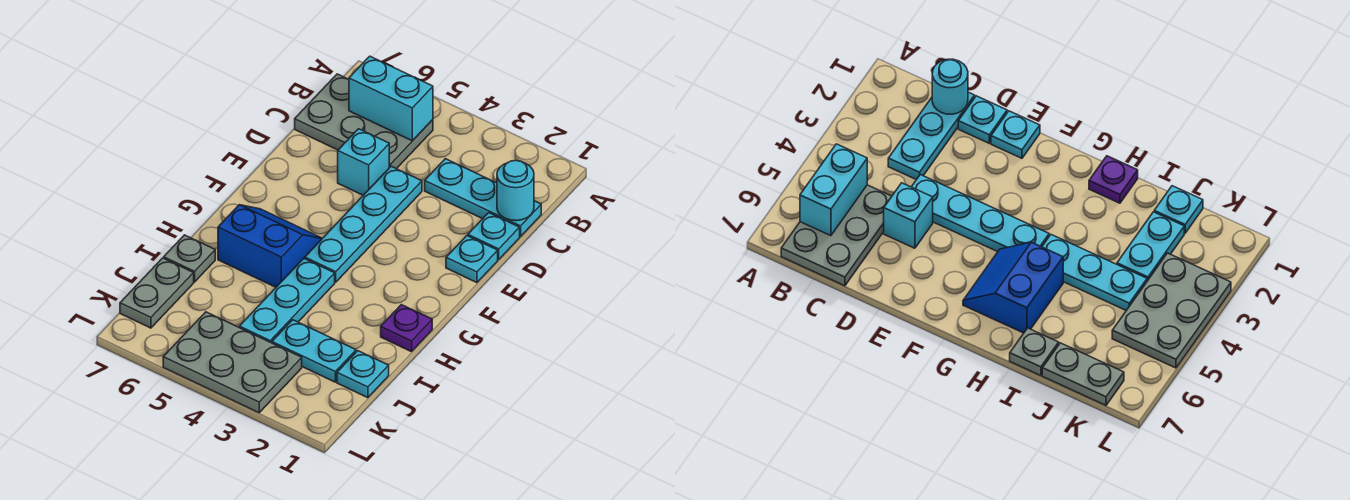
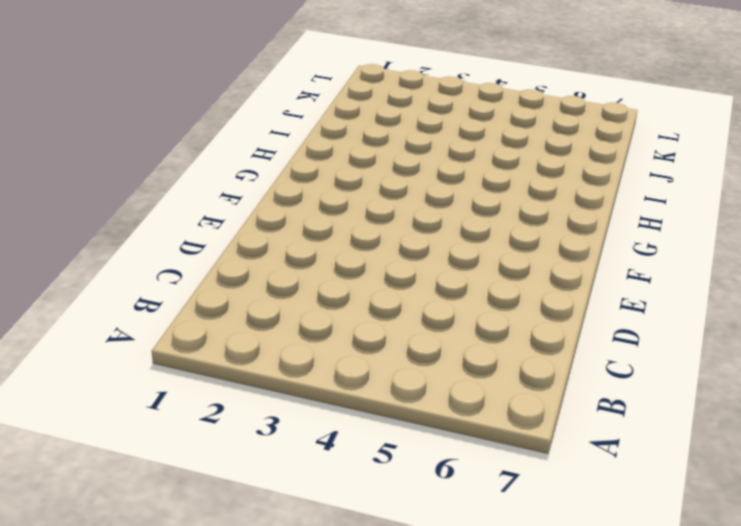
none -> grey plate B5:C7 level 1
none -> cyan plate C1:C3 level 1
none -> cyan plate D1 level 1

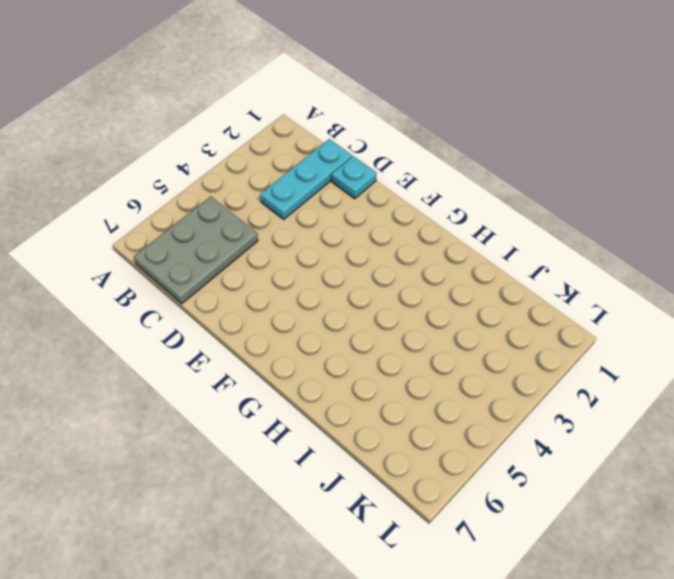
none -> cyan plate D4:G4 level 1
none -> cyan brick D5 level 1
none -> cyan plate E1 level 1

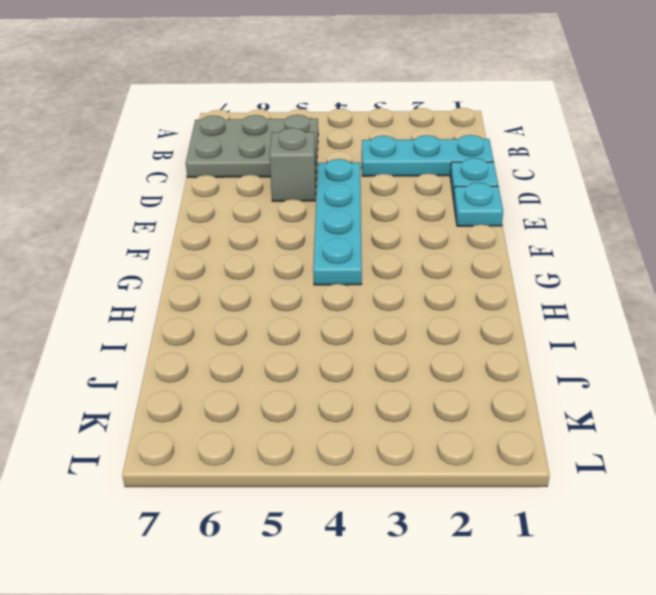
grey brick D5 level 1 -> cyan brick D5 level 1
none -> blue slope G5:H6 level 1 top H
none -> purple plate H1 level 1
none -> cyan plate H4:J4 level 1

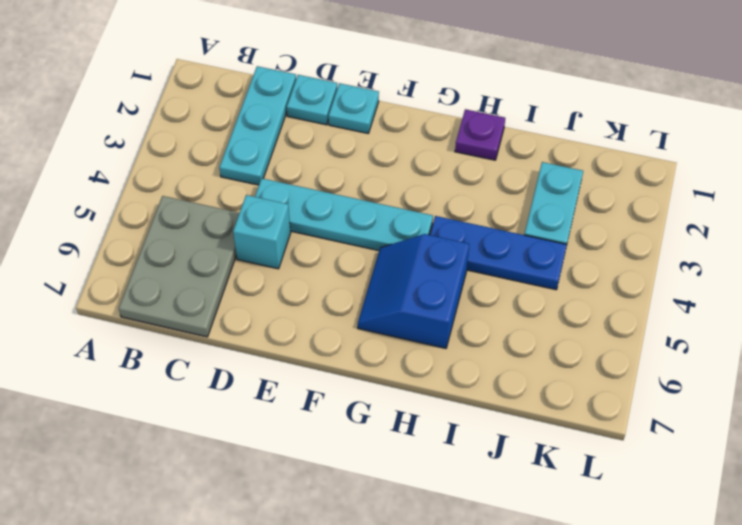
blue plate H4:J4 level 1 -> cyan plate H4:J4 level 1
none -> grey plate I7 level 1
none -> cyan plate J1 level 1
none -> grey plate J7:K7 level 1

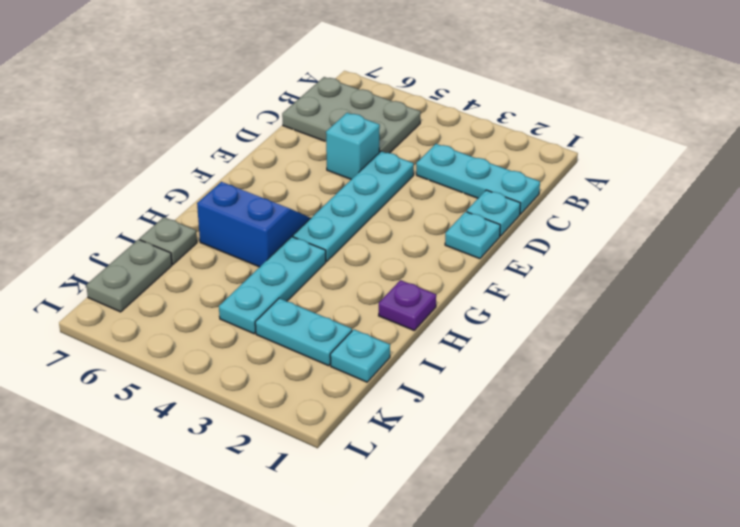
none -> grey plate K3:L5 level 1
none -> cyan brick B5:B6 level 2
none -> cyan round brick C1 level 2

